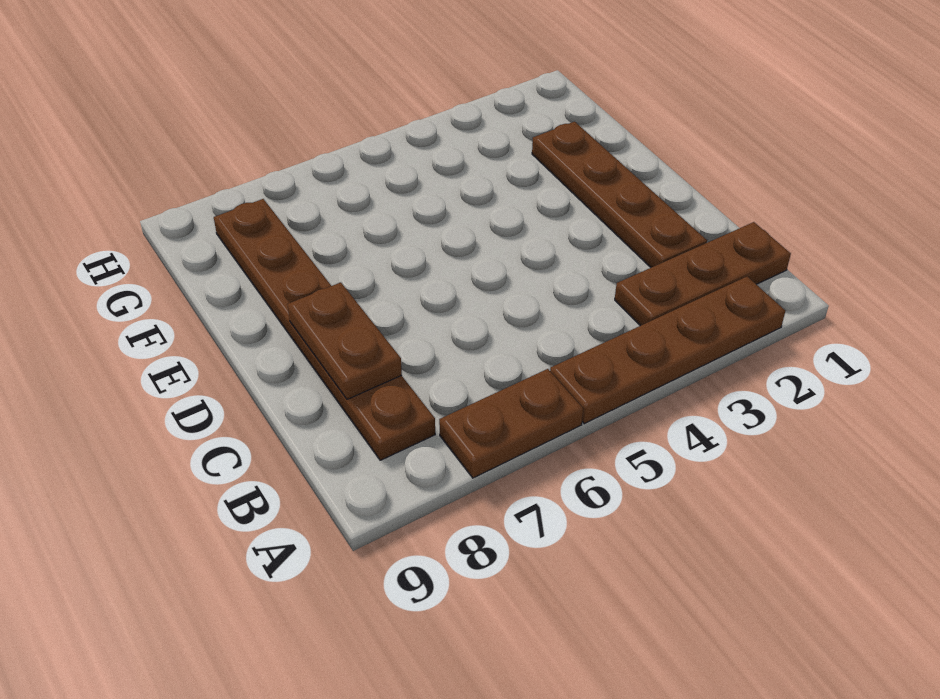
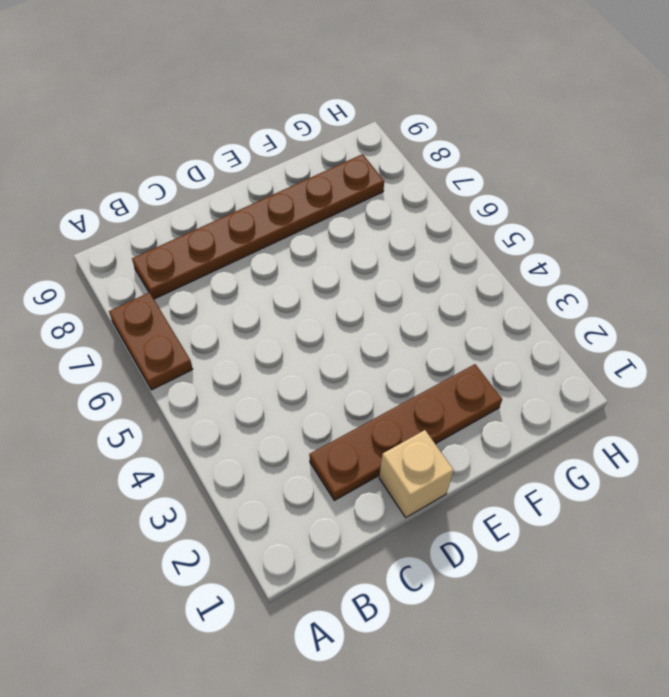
tan brick D1 level 1 -> none
none -> brown plate A2:A5 level 1
none -> brown plate B1:B3 level 1

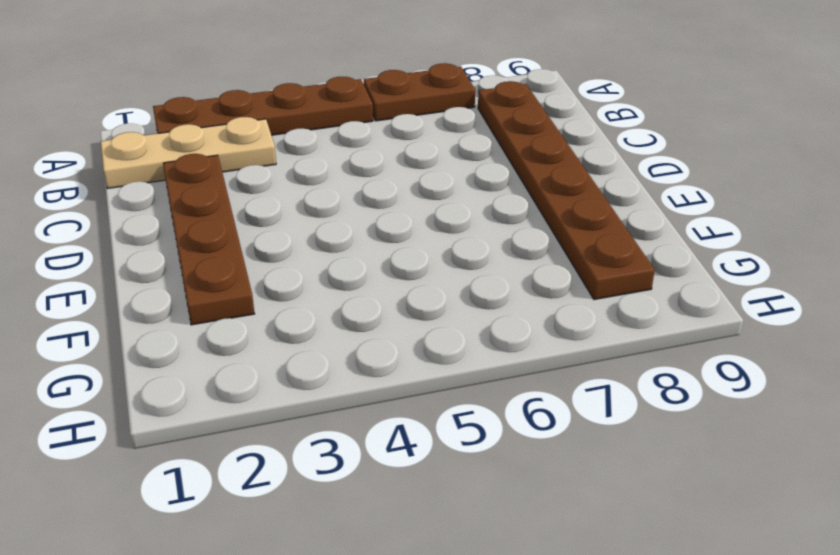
tan plate B1:B3 level 1 -> brown plate B1:B3 level 1
none -> brown plate C8:D8 level 2

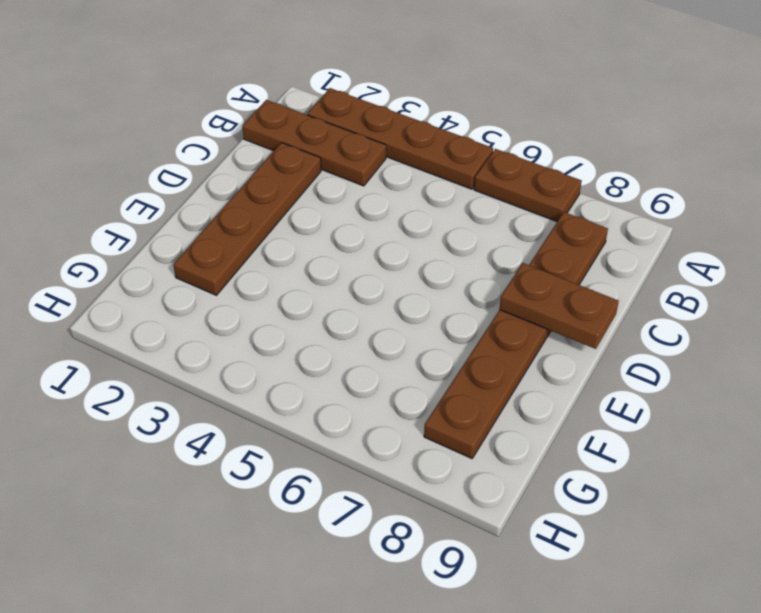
brown plate D8:D9 level 2 -> brown plate C8:D8 level 2

